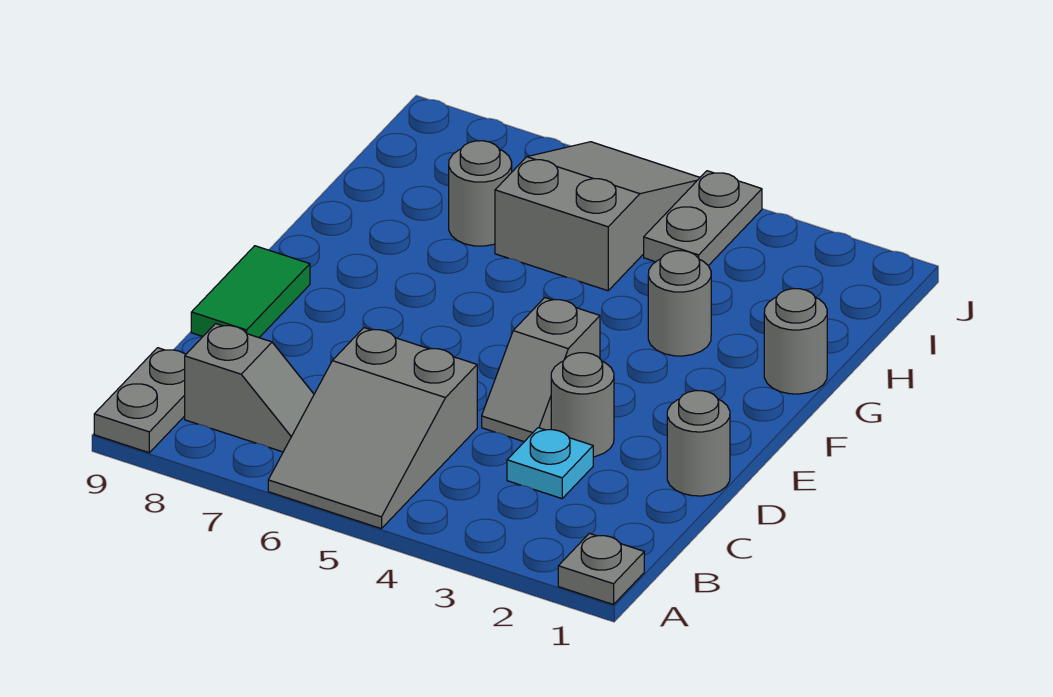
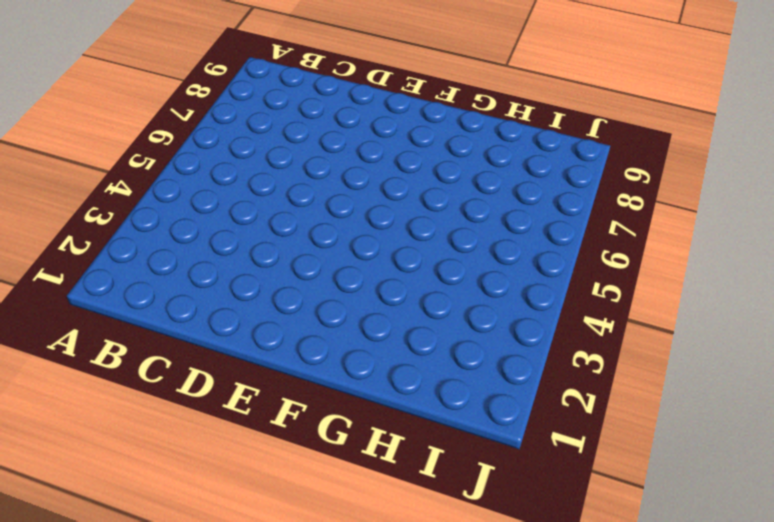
none -> grey plate A1 level 1
none -> grey slope A5:C6 level 1 top C
none -> grey plate A9:B9 level 1

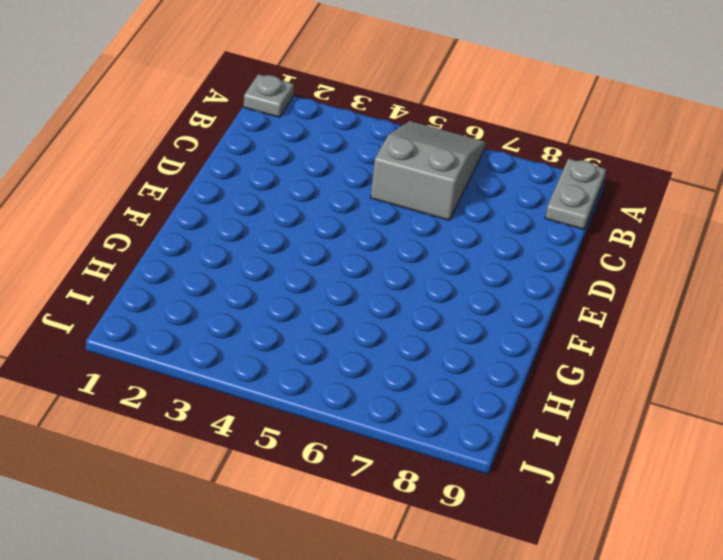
none -> grey slope B7:B8 level 1 top 8
none -> cyan plate C3 level 1
none -> grey round brick D1 level 1

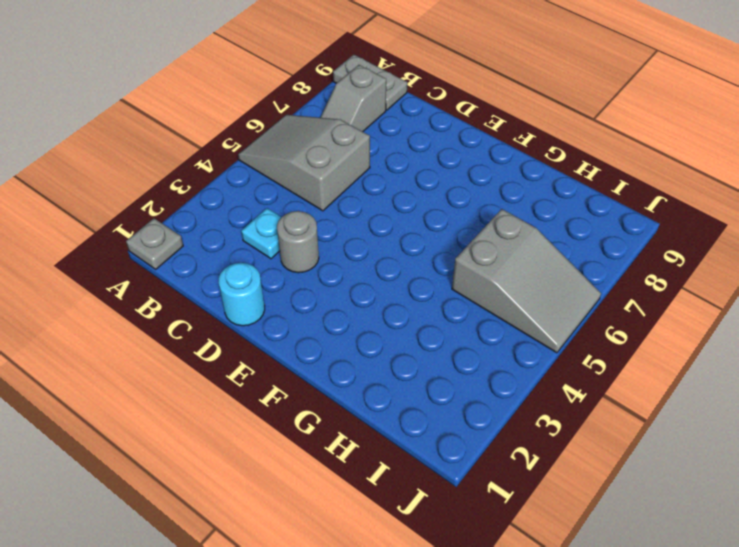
cyan round brick D1 level 1 -> grey round brick D1 level 1
none -> grey slope D4:E4 level 1 top E
none -> green tile D9:E9 level 1
none -> grey round brick G1 level 1

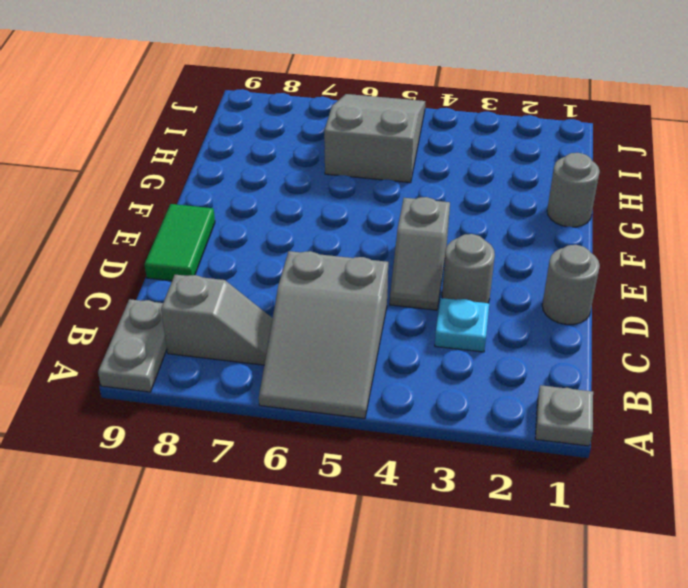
none -> grey round brick G3 level 1
none -> grey round brick H7 level 1
none -> grey plate I4:J4 level 1

